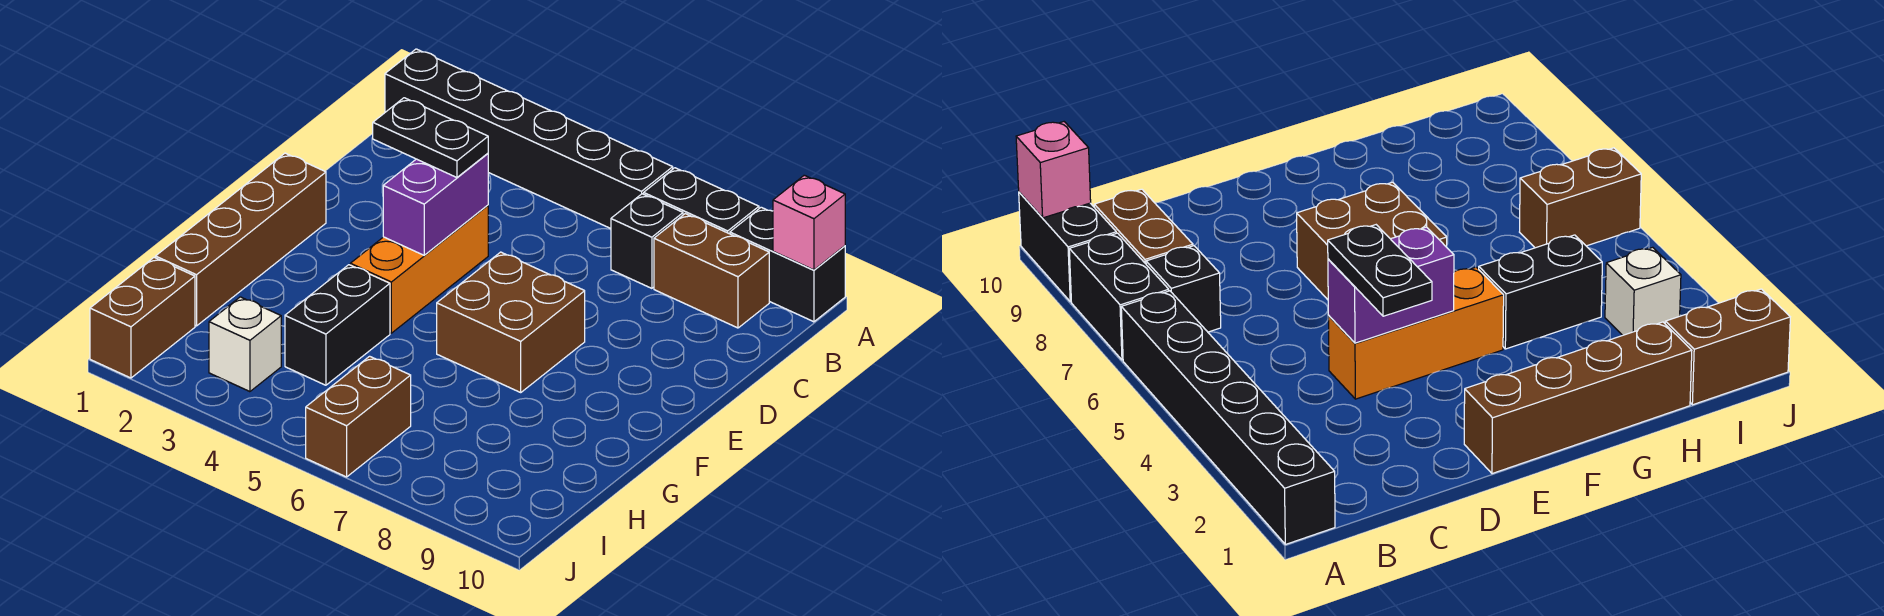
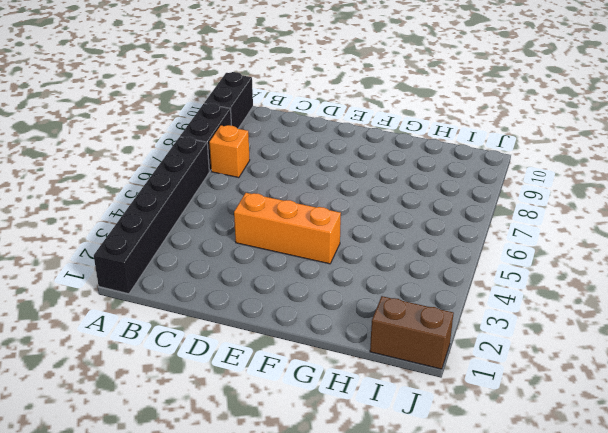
orange brick B7 level 1 -> black brick B7 level 1
none -> brown brick B8:B9 level 1
none -> brown brick E1:H1 level 1
none -> brown brick E6:F7 level 1

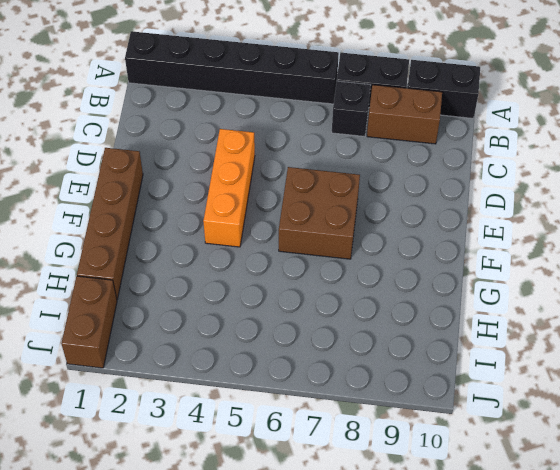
none -> black brick G4:H4 level 1
none -> white brick I3 level 1
none -> brown brick I6:J6 level 1

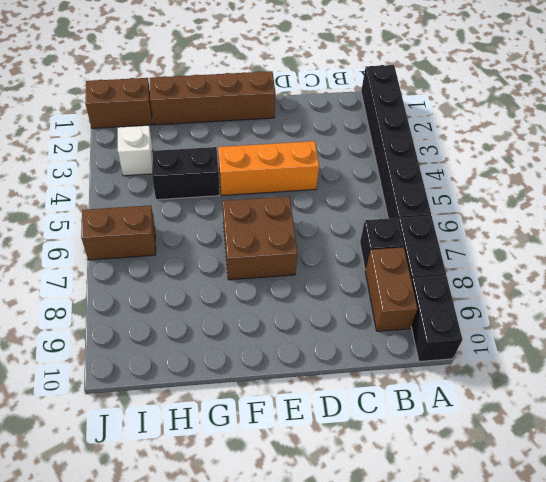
none -> pink brick A10 level 2
none -> purple brick D4:E4 level 2
none -> black plate D3:D4 level 3

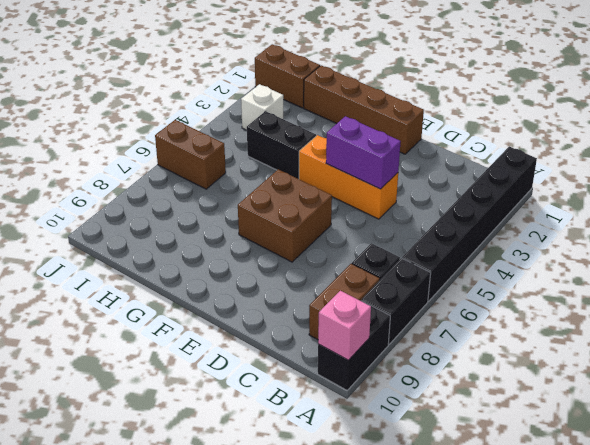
none -> black plate D3:D4 level 3

